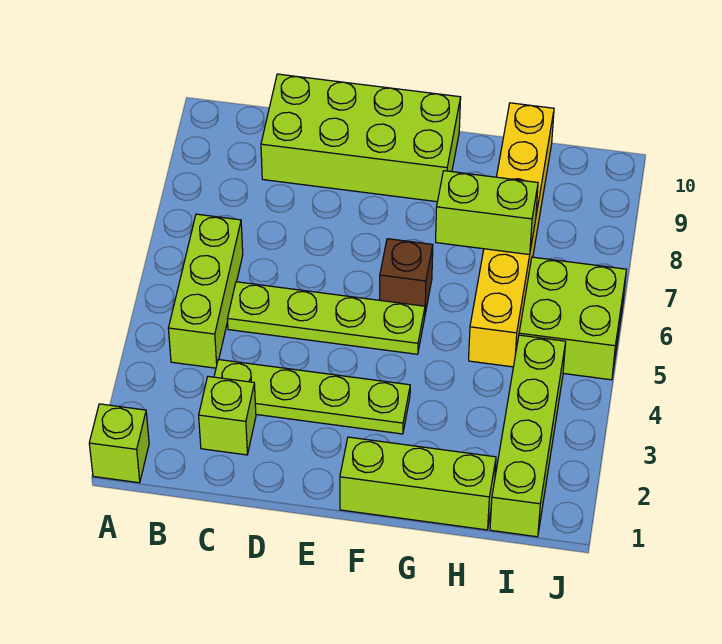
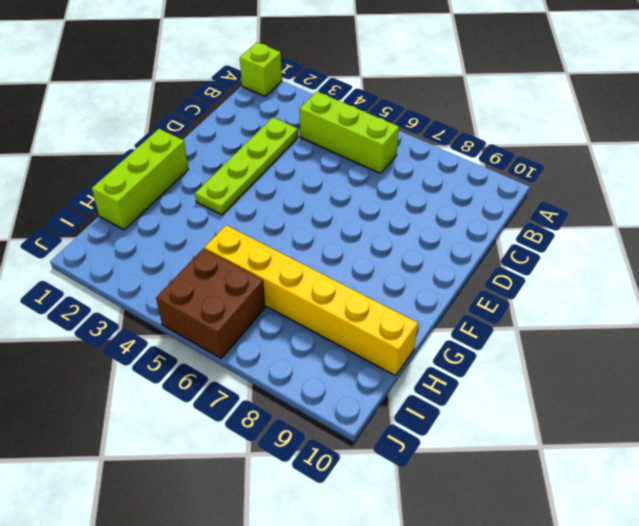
brown brick I5:J6 level 1 -> lime brick I5:J6 level 1
none -> lime brick C2 level 1
none -> lime plate C5:F5 level 1
none -> lime brick C9:F10 level 1

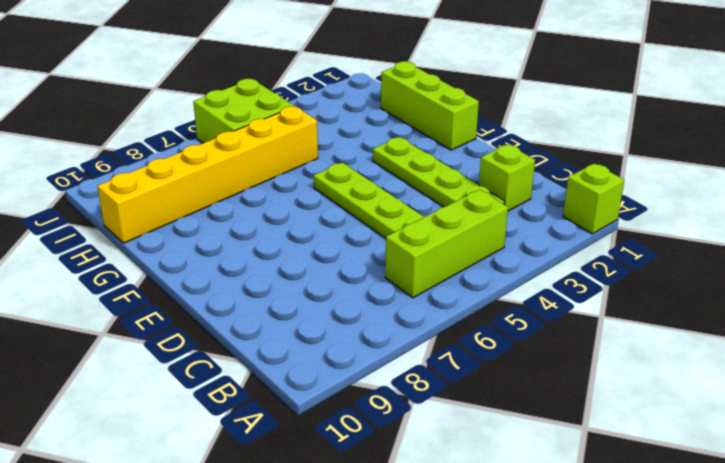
none -> lime brick C9:F10 level 1
none -> brown brick F6 level 1
none -> lime brick I1:I4 level 1

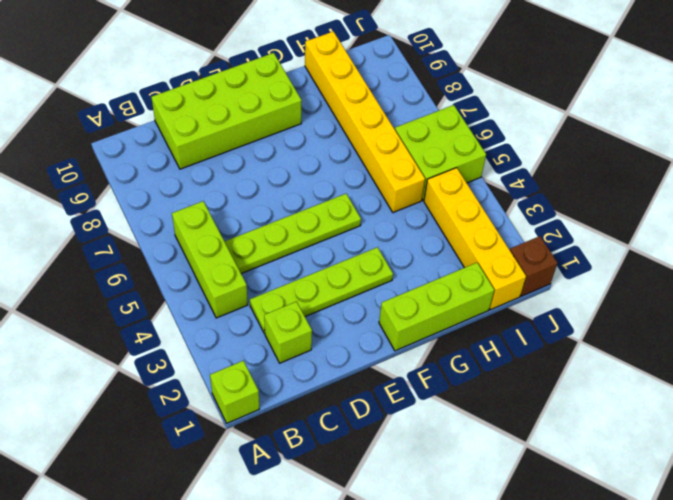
yellow brick I1:I4 level 1 -> lime brick I1:I4 level 1
brown brick J1 level 1 -> brown brick F6 level 1
none -> lime brick G7:H7 level 2

